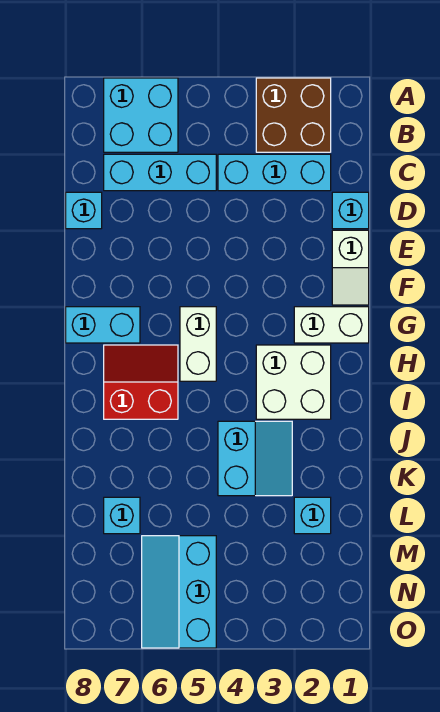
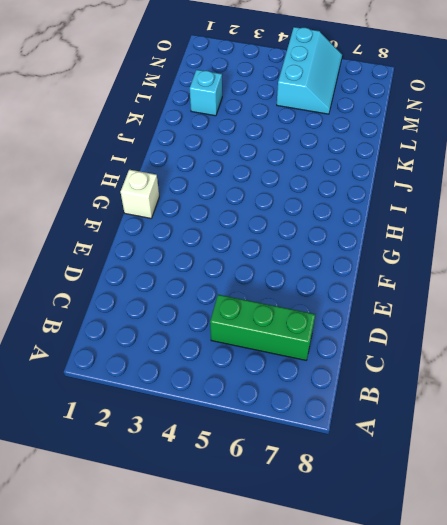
green brick C5:C7 level 1 -> cyan brick C5:C7 level 1
white brick G1 level 1 -> white brick G1:G2 level 1
none -> brown brick A2:B3 level 1
none -> cyan brick A6:B7 level 1
none -> cyan brick C2:C4 level 1

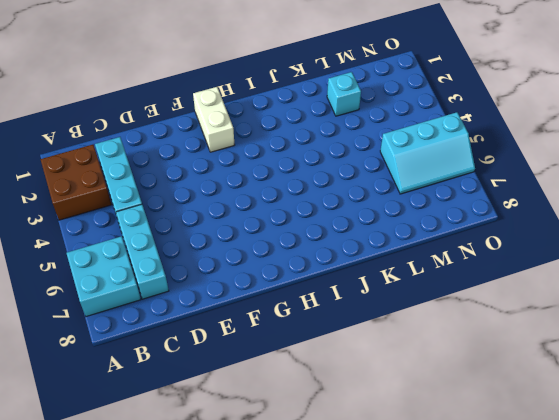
none -> cyan brick D1 level 1
none -> cyan brick D8 level 1
none -> white slope E1:F1 level 1 top E

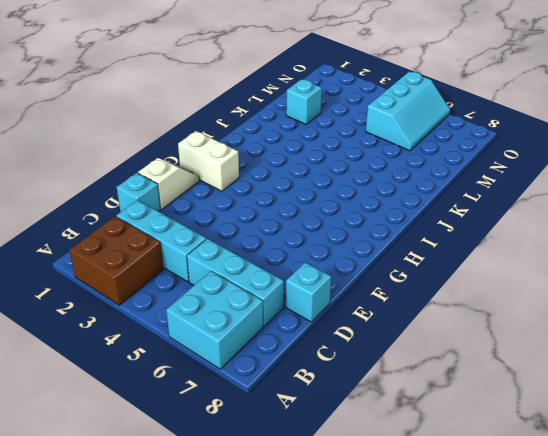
none -> white brick G5:H5 level 1
none -> cyan brick G7:G8 level 1
none -> white brick H2:I3 level 1

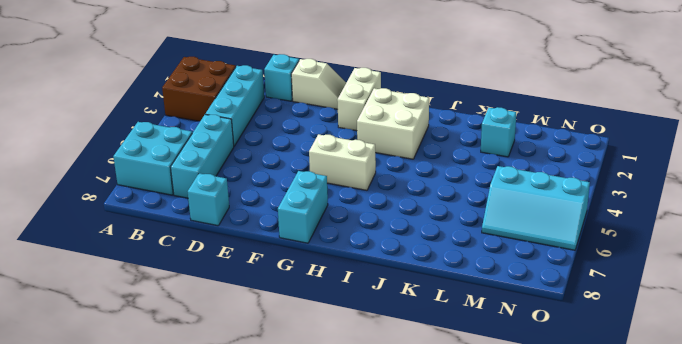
none -> red slope H6:I7 level 1 top I
none -> cyan slope J3:K4 level 1 top 4
none -> cyan brick L7 level 1

